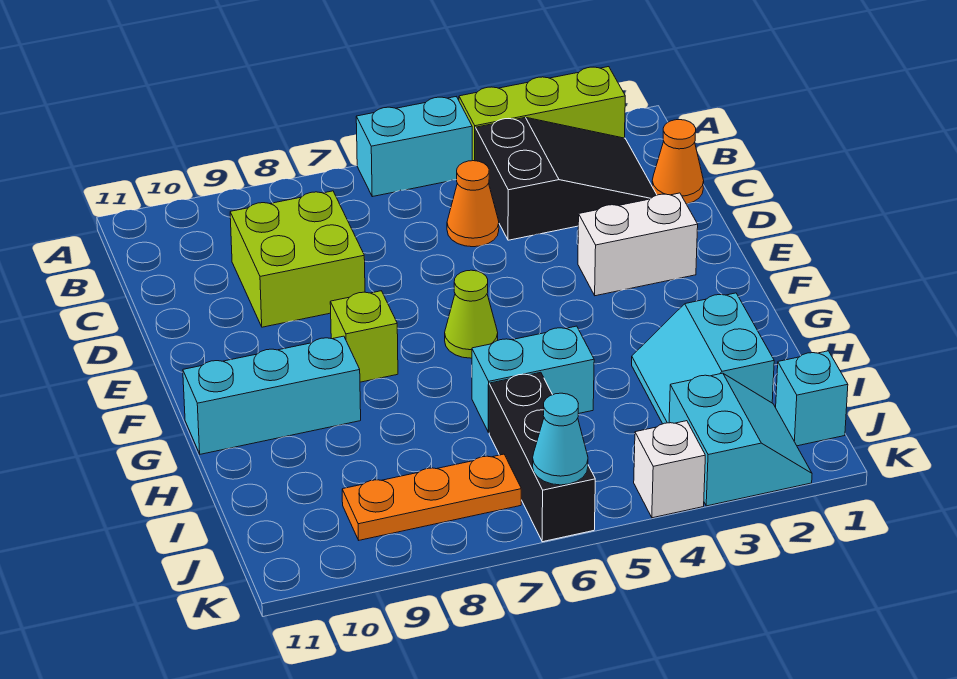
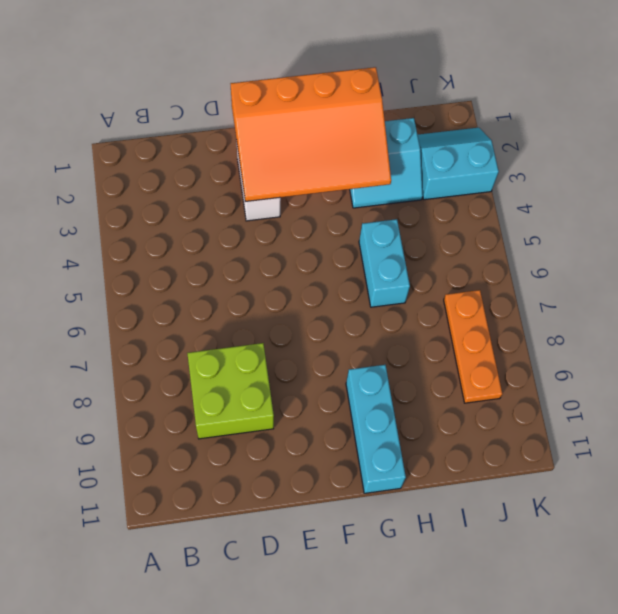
orange slope E1:H3 level 2 top 1 -> none
none -> lime brick A2:A4 level 1
none -> cyan brick A5:A6 level 1
none -> black slope B2:C4 level 1 top 4

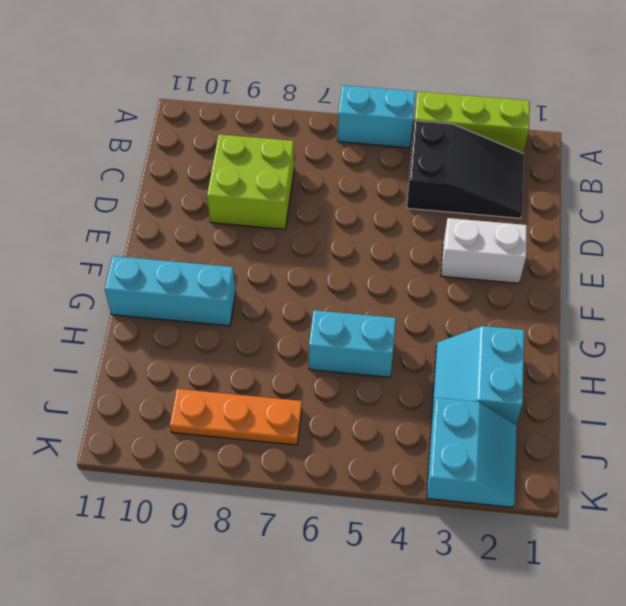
none -> orange cone C1 level 1
none -> orange cone C5 level 1
none -> lime cone F6 level 1

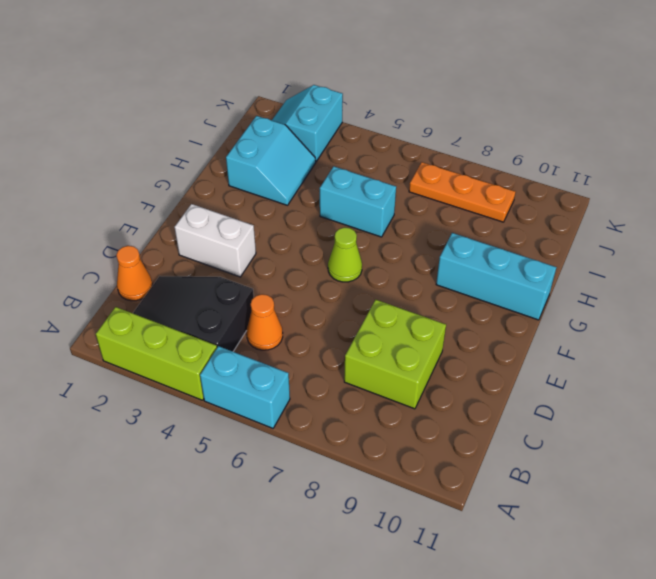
none -> lime brick F8 level 1
none -> black brick I6:K6 level 1
none -> cyan brick J1 level 1

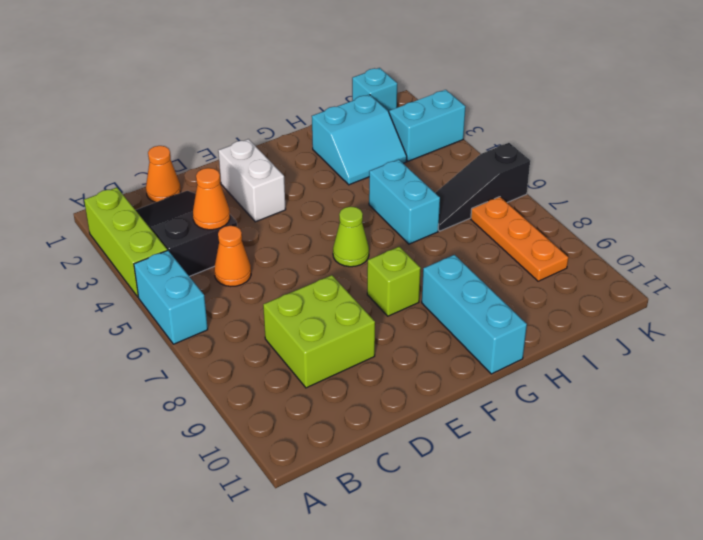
orange cone C4 level 2 -> none
black slope I6:K6 level 1 top K -> black brick I6:K6 level 1
none -> white brick K4 level 1
none -> cyan cone K6 level 2

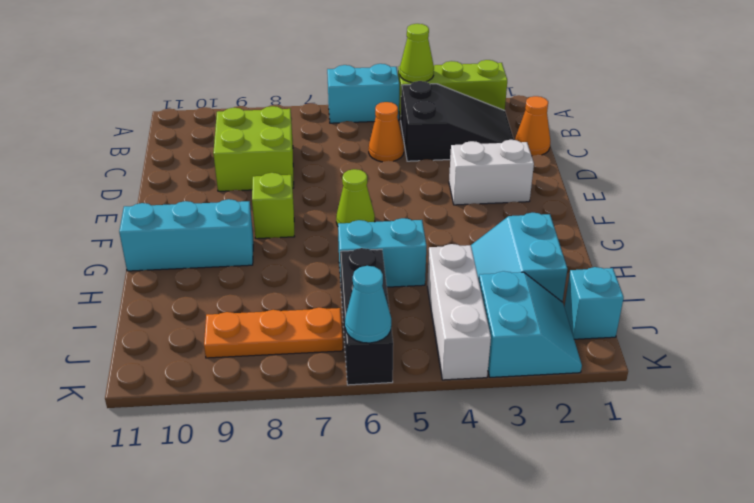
lime cone A4 level 2 -> none
white brick I4:K4 level 1 -> white brick K4 level 1

